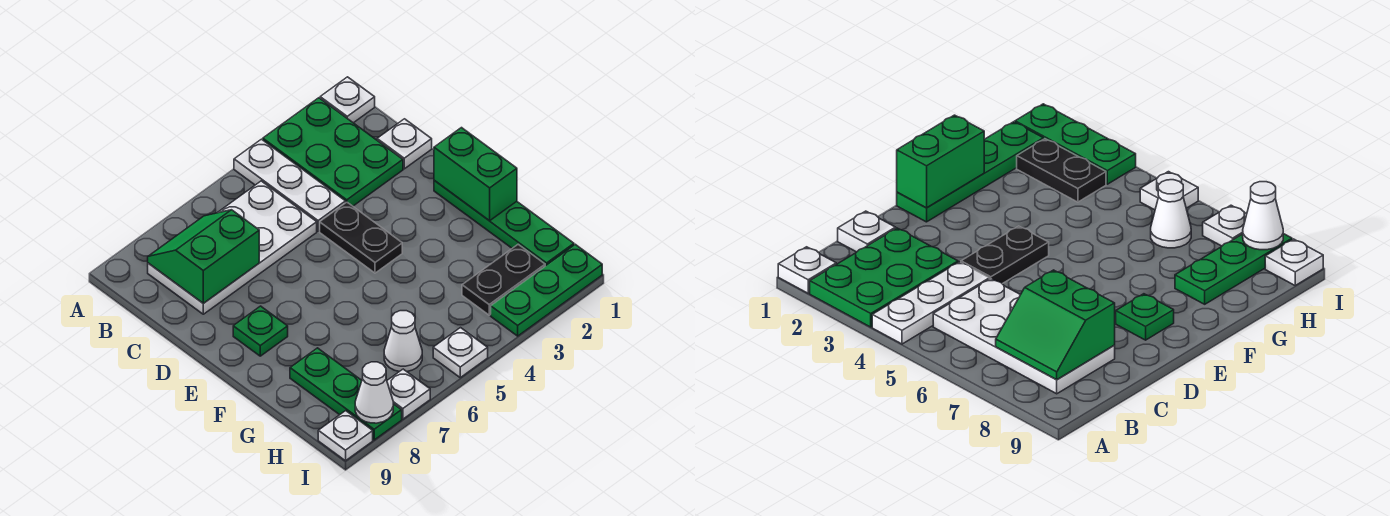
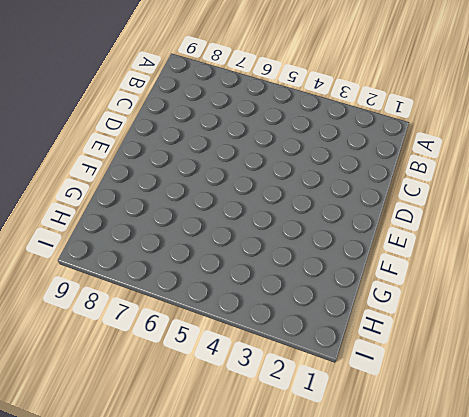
none -> white plate A1 level 1
none -> green plate A2:C3 level 1
none -> white plate A4:C4 level 1

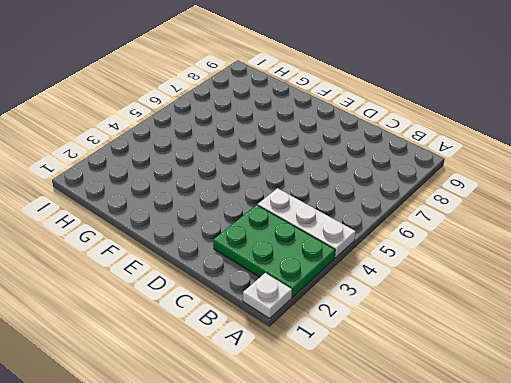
none -> white plate B5:C8 level 1
none -> white plate C1 level 1
none -> black plate D4:E4 level 1

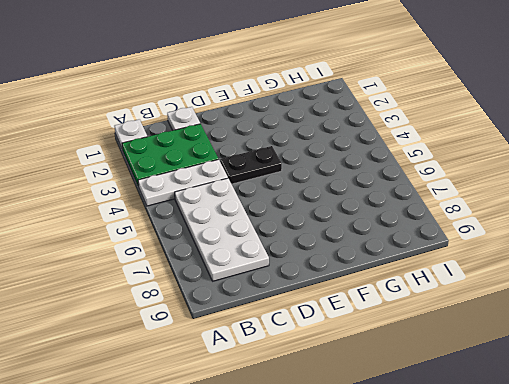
none -> green plate E1:H1 level 1
none -> green plate E8 level 1
none -> green plate G8:I8 level 1

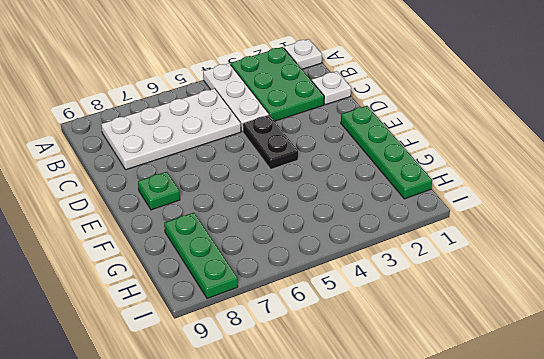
none -> black plate H2:H3 level 1
none -> white cone H6 level 1
none -> green plate I1:I3 level 1

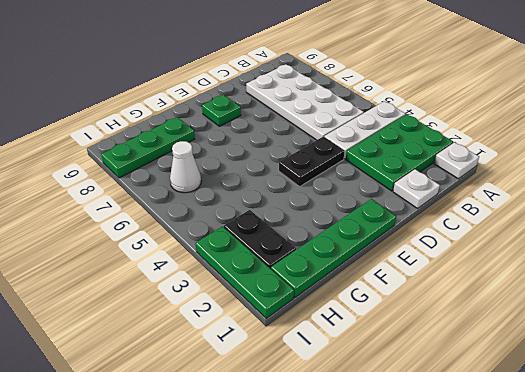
none -> white plate I5 level 1
none -> white plate I7 level 1
none -> white plate I9 level 1

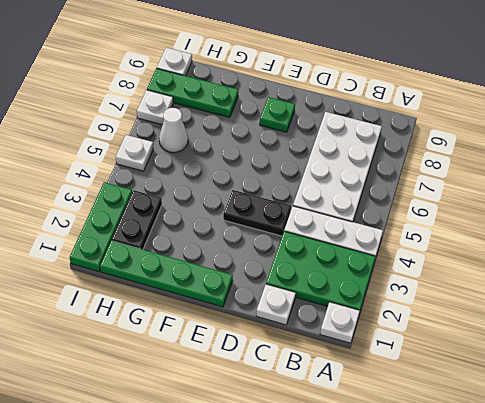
none -> green slope B7:C8 level 2 top C
none -> green brick E1:F1 level 2
none -> white cone I8 level 2

